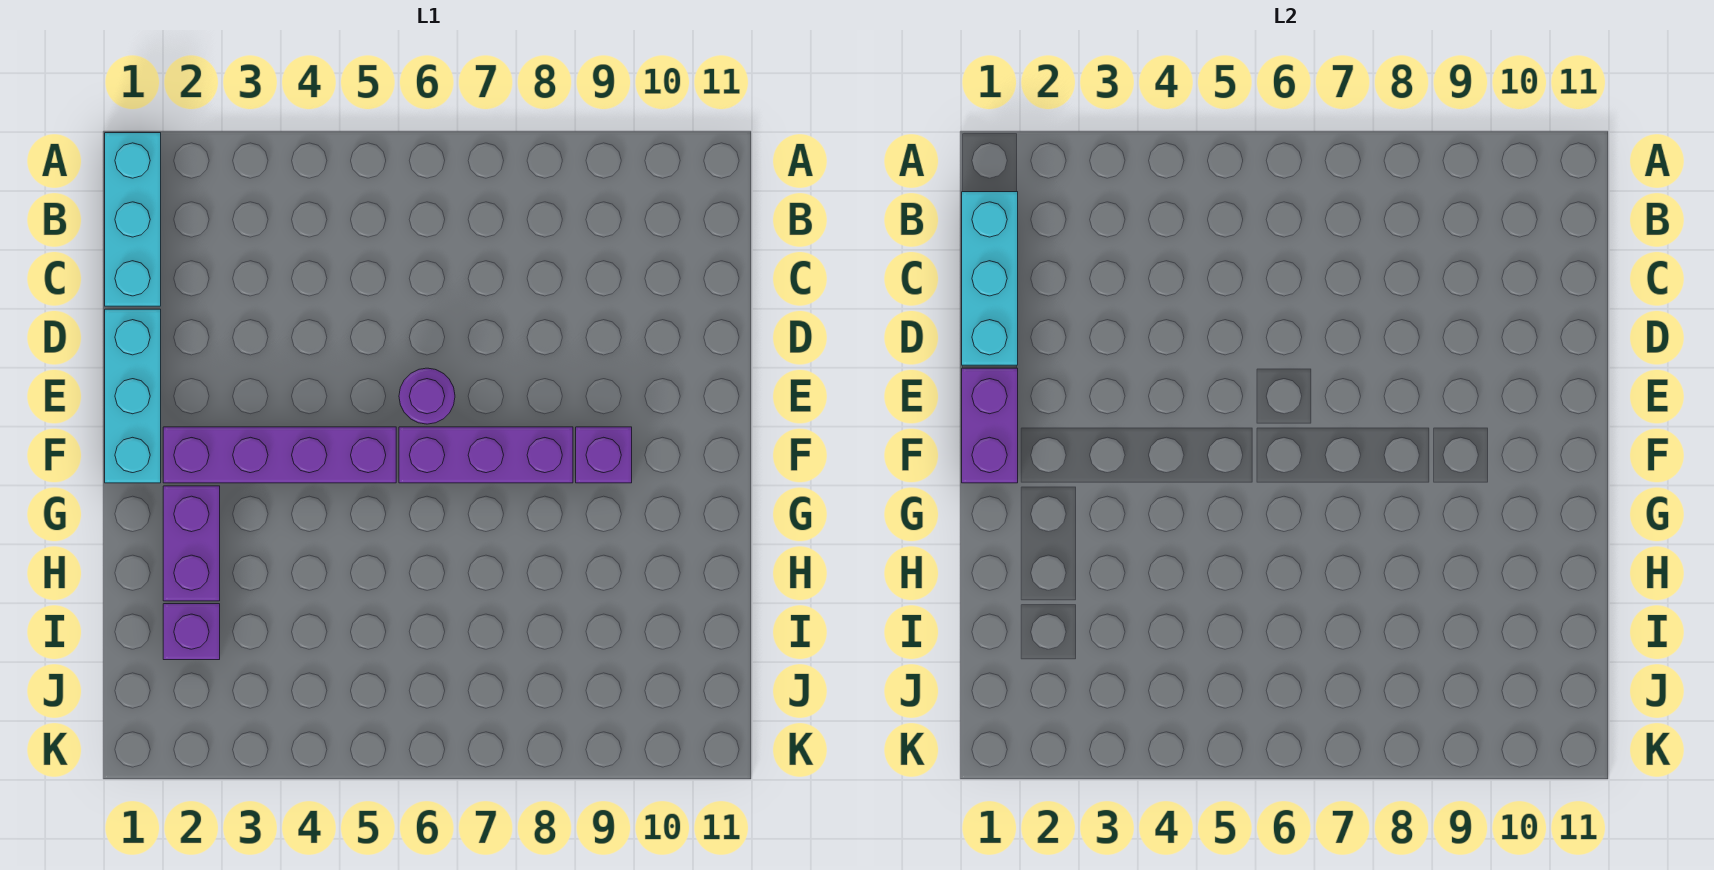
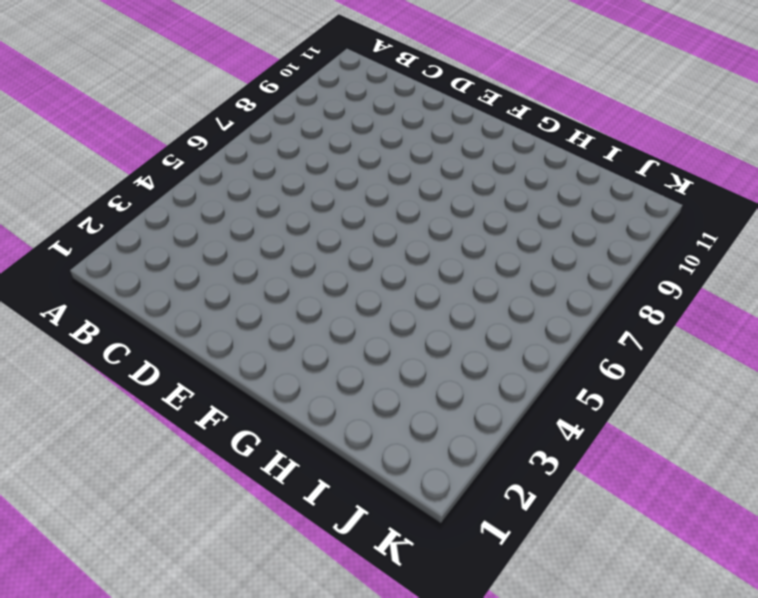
none -> cyan brick A1:C1 level 1
none -> cyan brick D1:F1 level 1

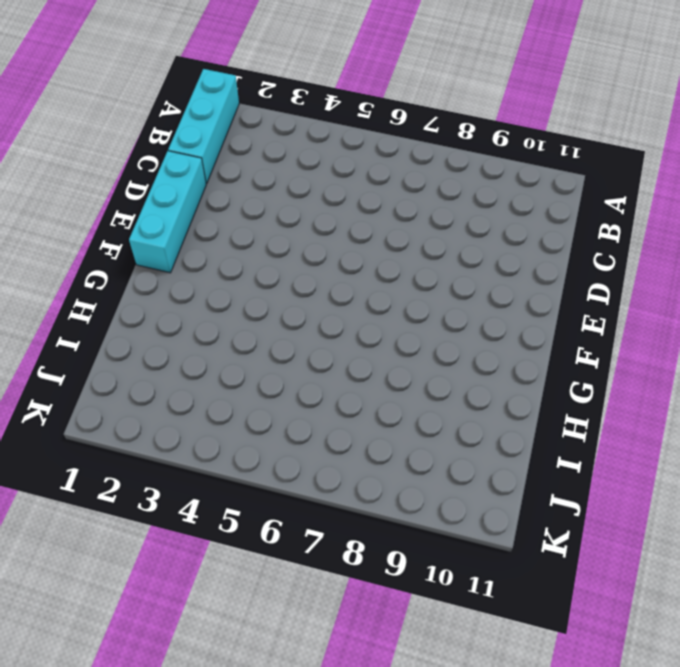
none -> purple round brick E6 level 1
none -> purple brick F2:F5 level 1

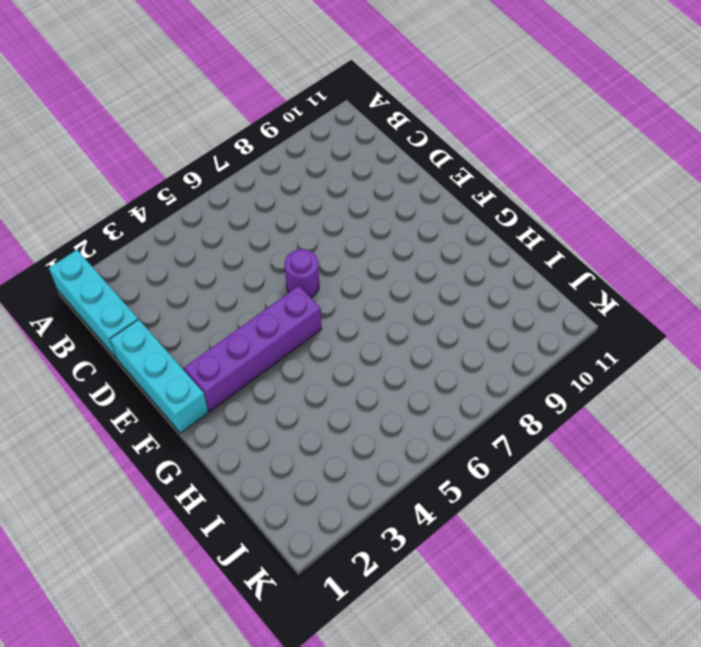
none -> purple brick F6:F8 level 1
none -> purple brick F9 level 1

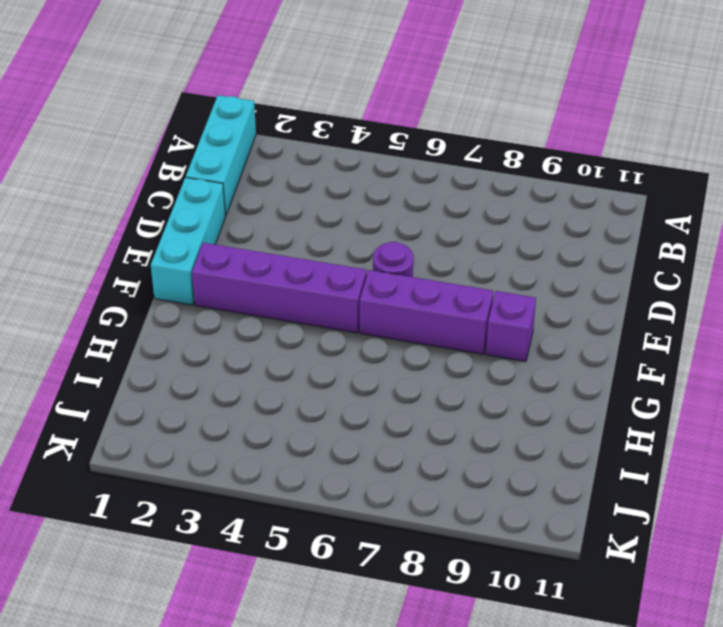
none -> purple brick G2:H2 level 1
none -> purple brick I2 level 1

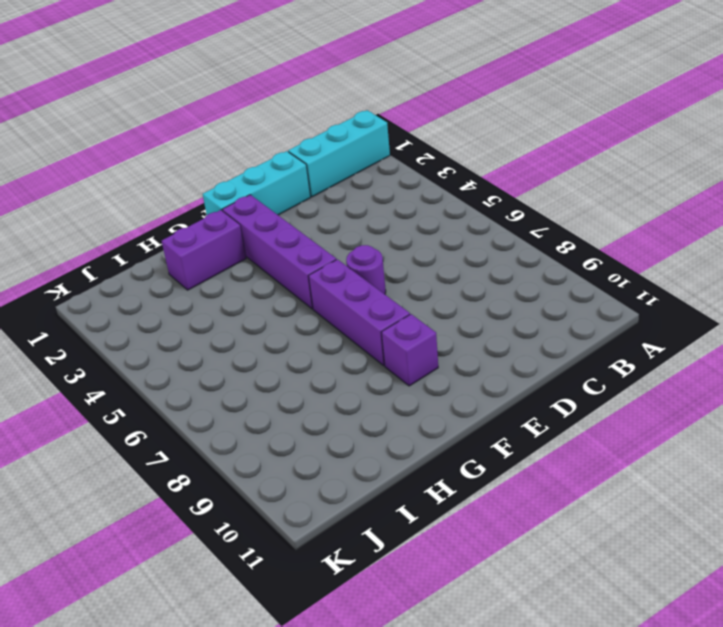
none -> purple brick I2 level 1
none -> cyan brick B1:D1 level 2

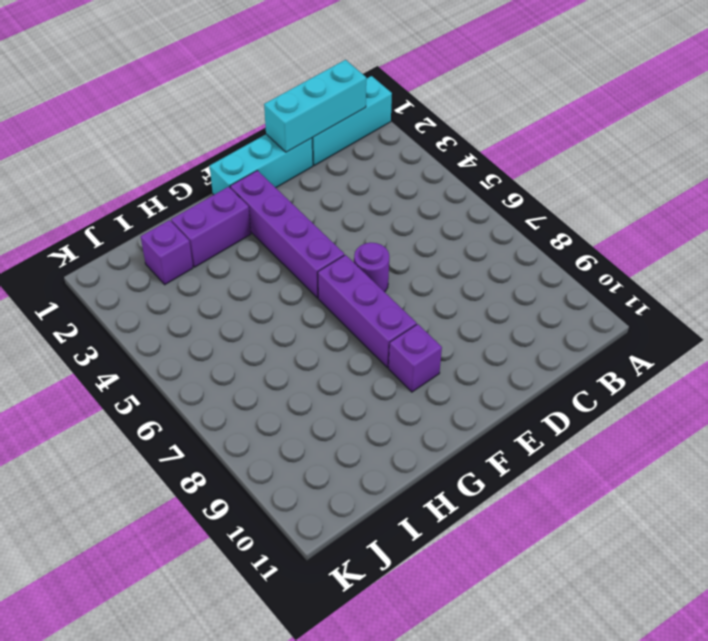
none -> purple brick E1:F1 level 2

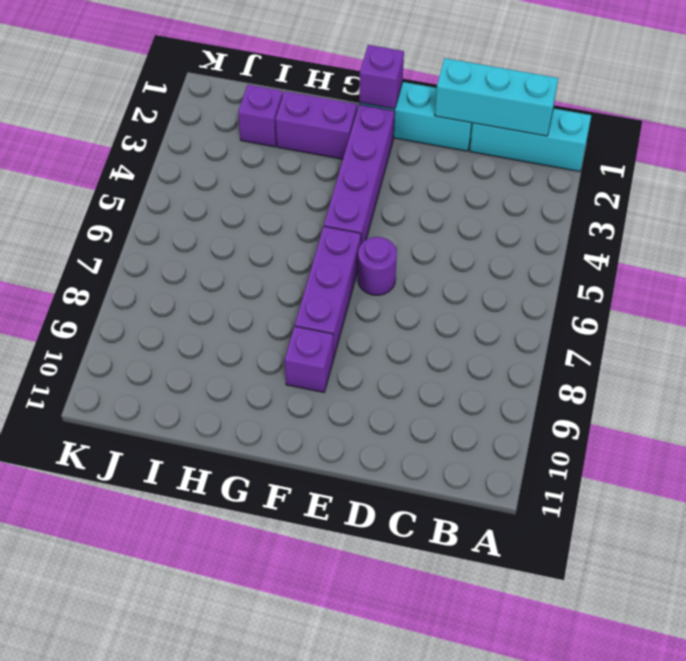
purple brick F1 level 2 -> purple brick E1:F1 level 2

